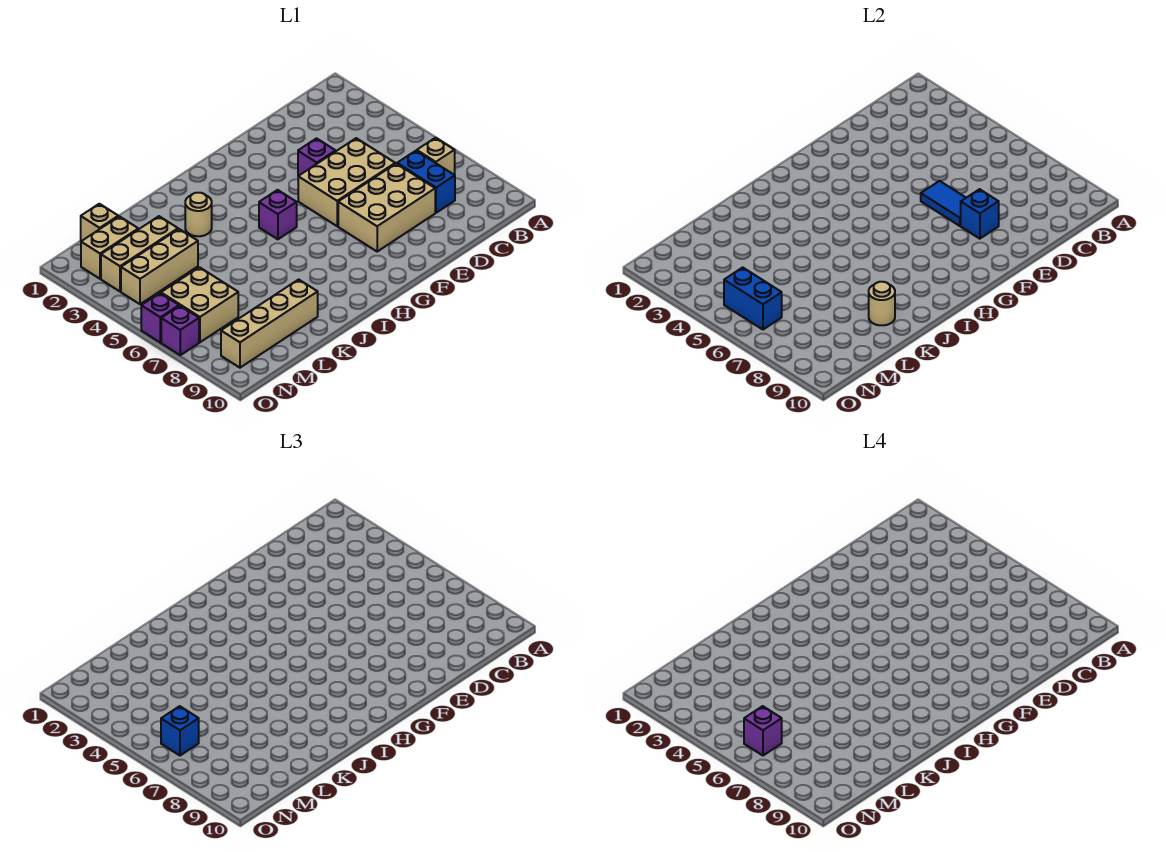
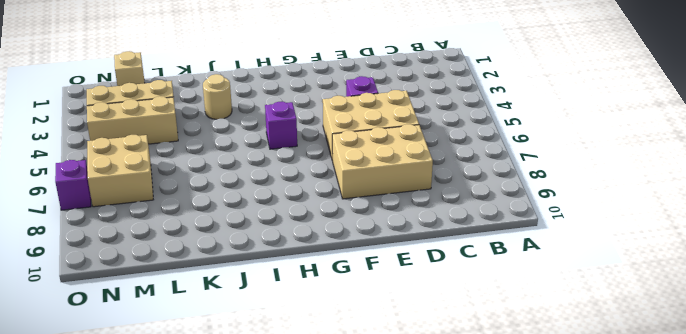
none -> tan brick B7 level 1
none -> blue brick C7:C8 level 1
none -> tan brick K9:N9 level 1

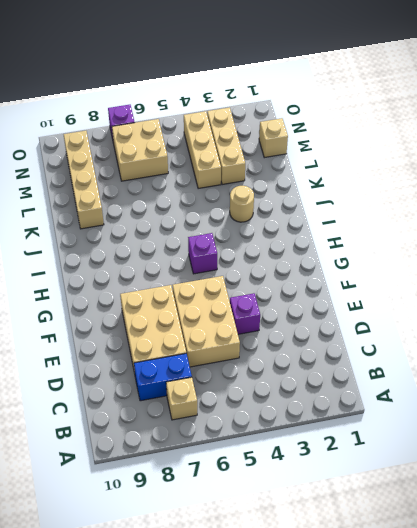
none -> tan brick M2:N2 level 1
none -> purple brick O6 level 1
none -> blue tile E6:E7 level 2

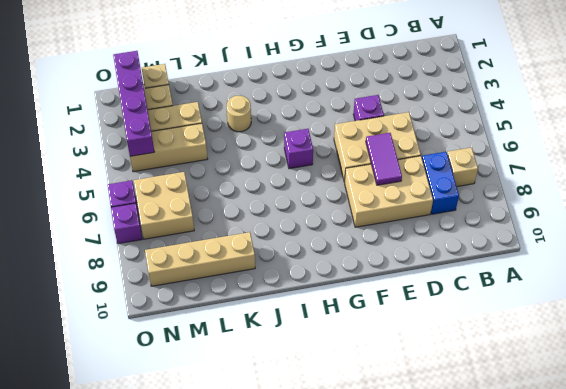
purple tile E6:E7 level 2 -> blue tile E6:E7 level 2
purple brick N1:N4 level 2 -> none
none -> blue brick E8 level 2
none -> tan round brick K9 level 2
none -> blue brick N5:N6 level 2

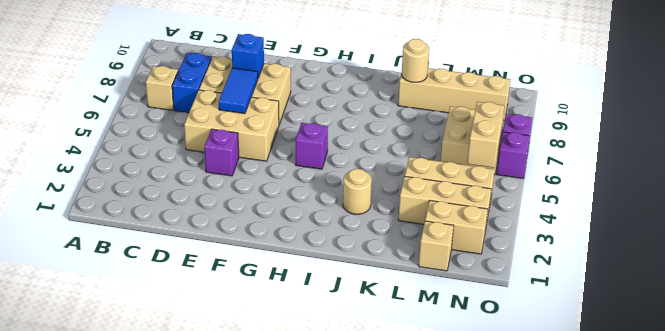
tan brick N5:N6 level 2 -> blue brick N5:N6 level 2
none -> blue brick N6 level 3
none -> purple brick N6 level 4

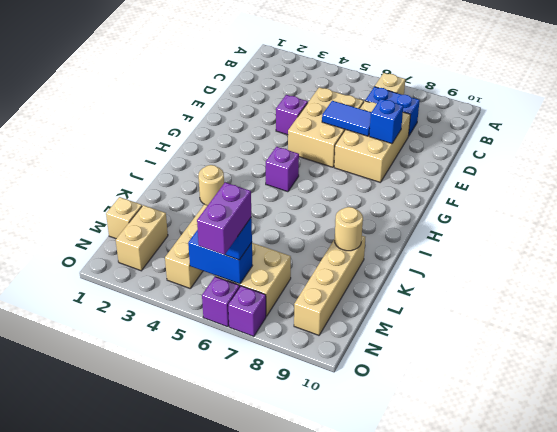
purple brick N6:O6 level 4 -> purple brick N6 level 4
none -> tan brick L3:N3 level 1

